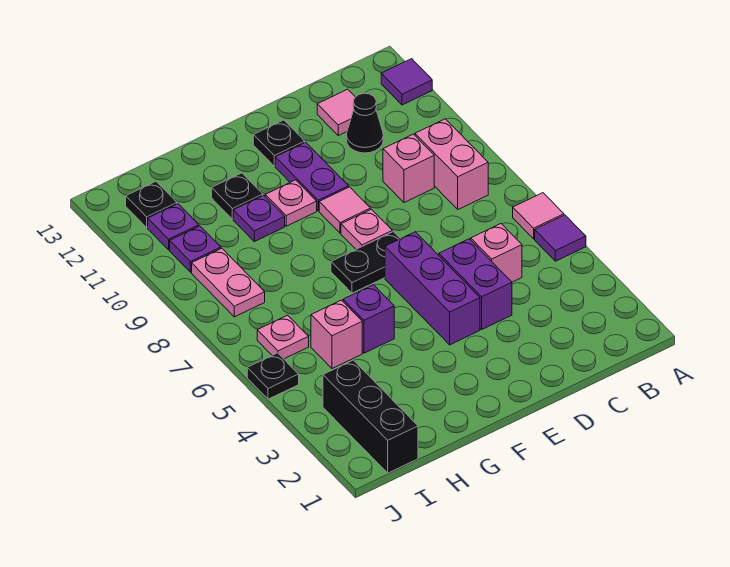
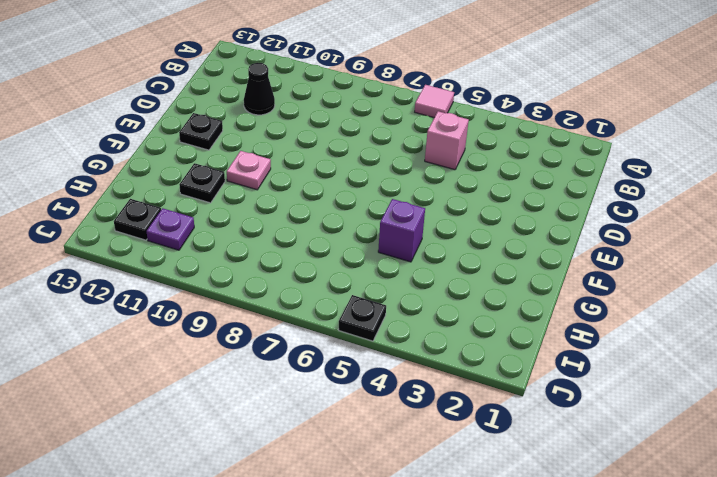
none -> purple tile A5 level 1
none -> purple tile A12 level 1
none -> pink brick B8:B9 level 1

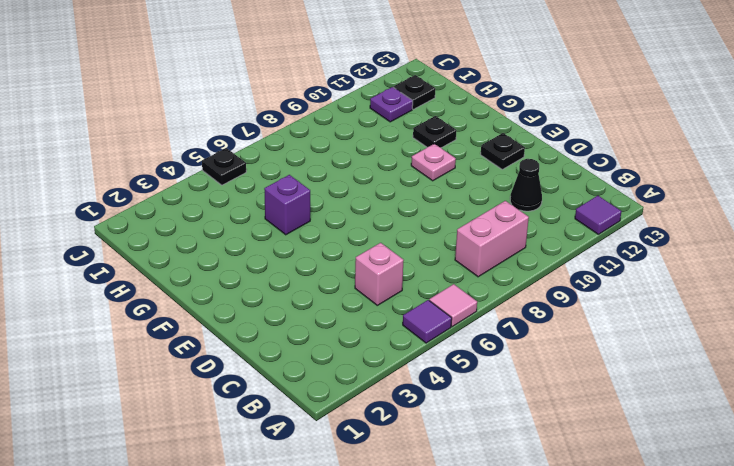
none -> pink brick C9 level 1
none -> pink tile C12 level 1
none -> purple brick D4:D5 level 1

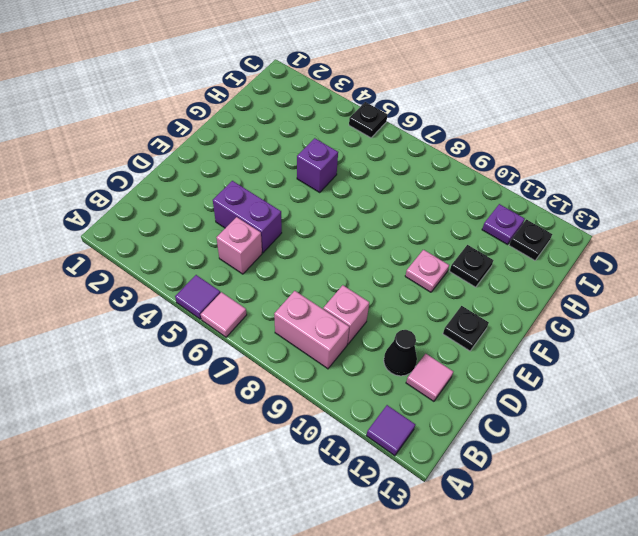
none -> purple brick E4:E6 level 1
none -> black plate E7:F7 level 1
none -> pink plate E8 level 1

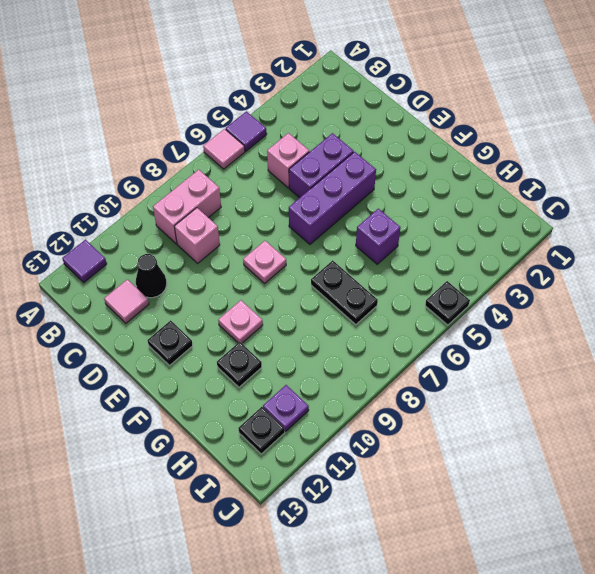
black plate G7:H7 level 1 -> black plate E7:F7 level 1
none -> pink tile E9 level 1
none -> purple plate E10:E11 level 1
none -> purple plate G10 level 1

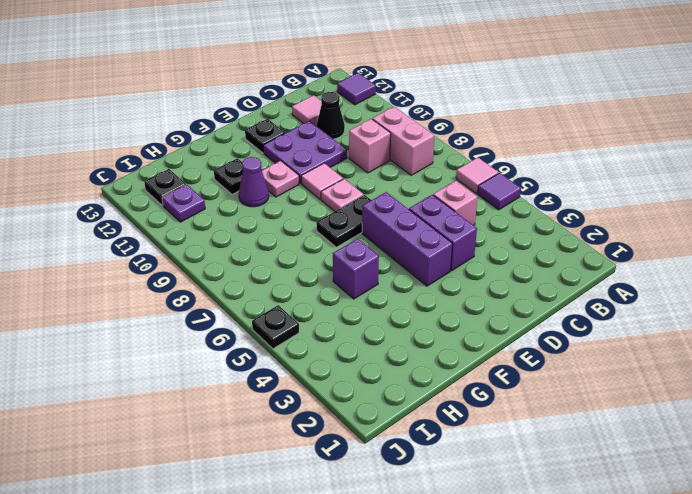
purple plate D10:E11 level 1 -> purple plate E10:E11 level 1
purple cone G10 level 1 -> purple plate G10 level 1
none -> pink brick H5 level 1
none -> black brick I1:I3 level 1
none -> pink plate I6 level 1

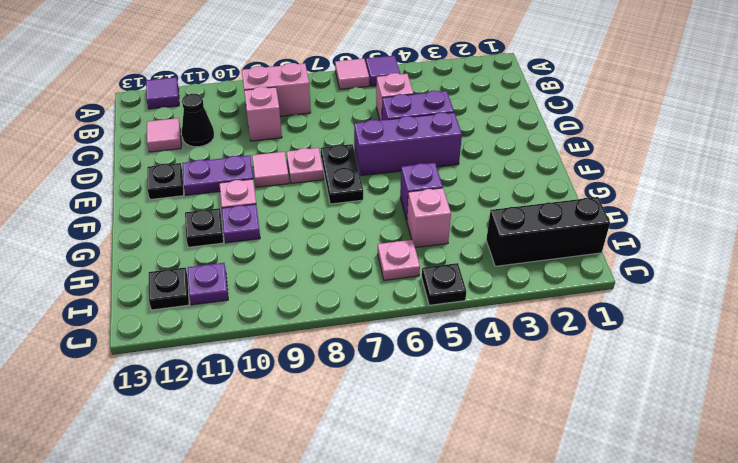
none -> pink plate I8:I9 level 1
none -> purple plate I10 level 1

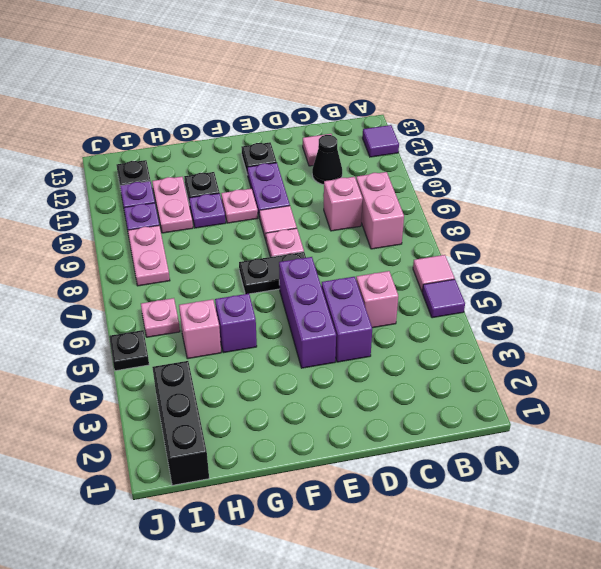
pink plate H10:H11 level 1 -> none

